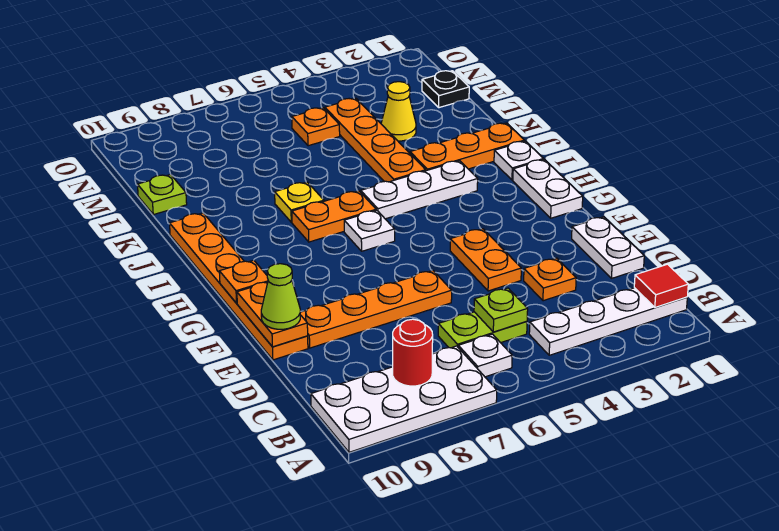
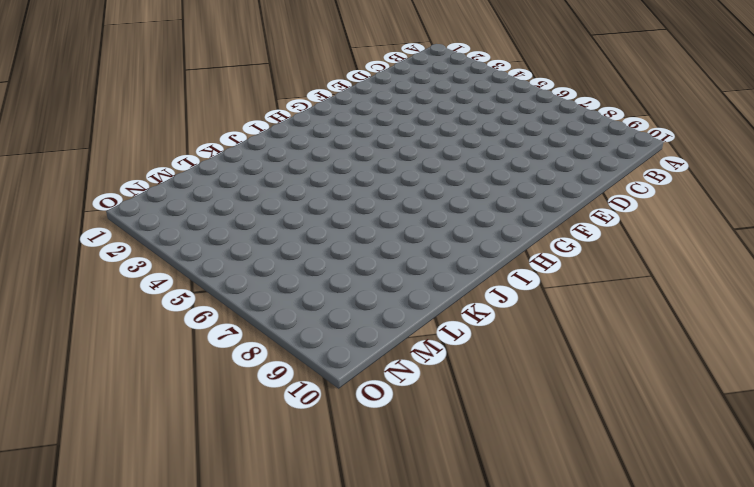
none -> white plate A7:B10 level 1
none -> white plate B1:B4 level 1
none -> white plate B6 level 1

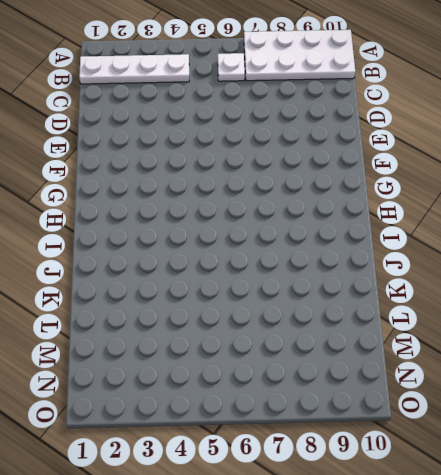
none -> lime plate C5:C6 level 1
none -> white plate D1:E1 level 1
none -> orange plate D3 level 1

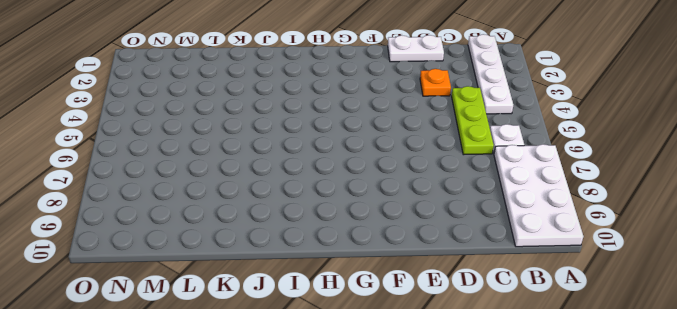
lime plate C4:C6 level 1 -> lime plate C5:C6 level 1
none -> orange plate E4:F4 level 1
none -> orange plate E6:E9 level 1
none -> orange plate E10:J10 level 1

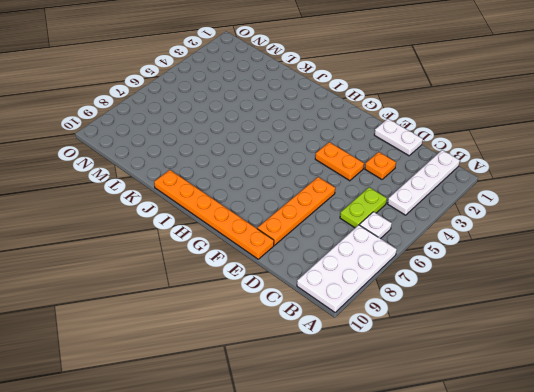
none -> white plate G1:H1 level 1
none -> white plate H6 level 1
none -> white plate I1 level 1

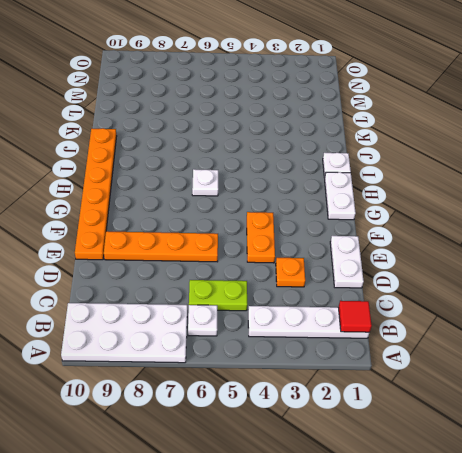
none -> white plate I3:I5 level 1
none -> orange plate I6:I7 level 1
none -> orange plate J1:J3 level 1

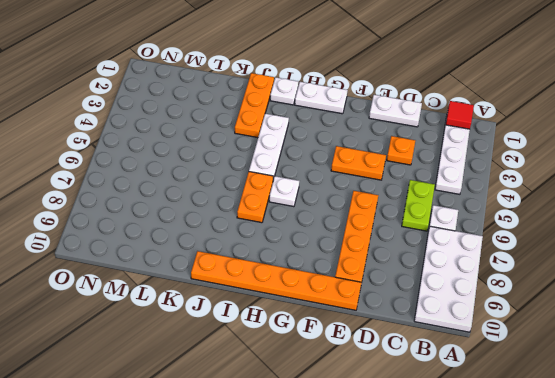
none -> orange plate J4:M4 level 1
none -> yellow plate J7 level 1
none -> yellow cone L3 level 1

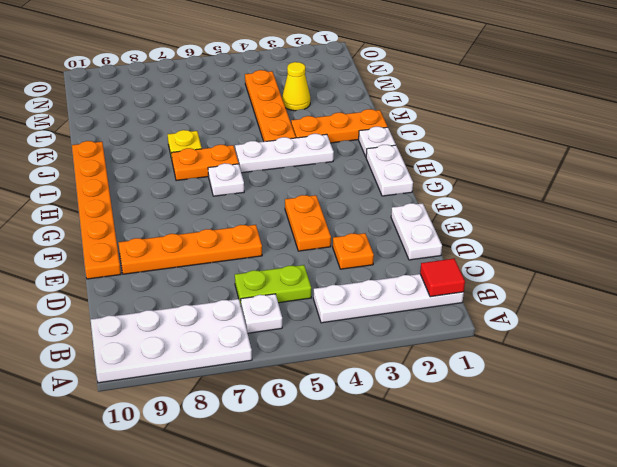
none -> lime plate L10 level 1
none -> black plate M1 level 1
none -> orange plate M5 level 1

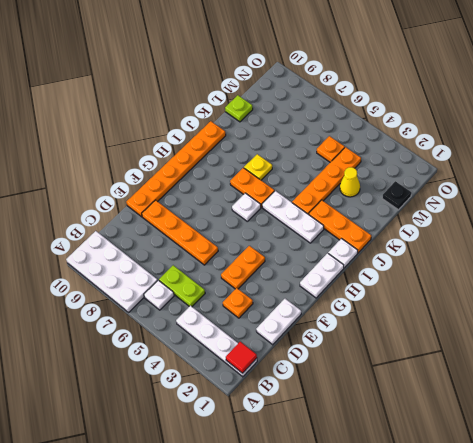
none -> red round brick B8 level 2
none -> lime plate C5 level 2
none -> orange plate E10:F10 level 2

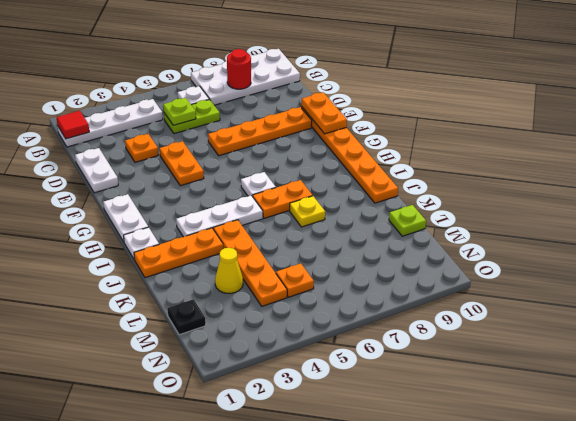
none -> orange plate G10 level 2
none -> lime cone E10 level 3

